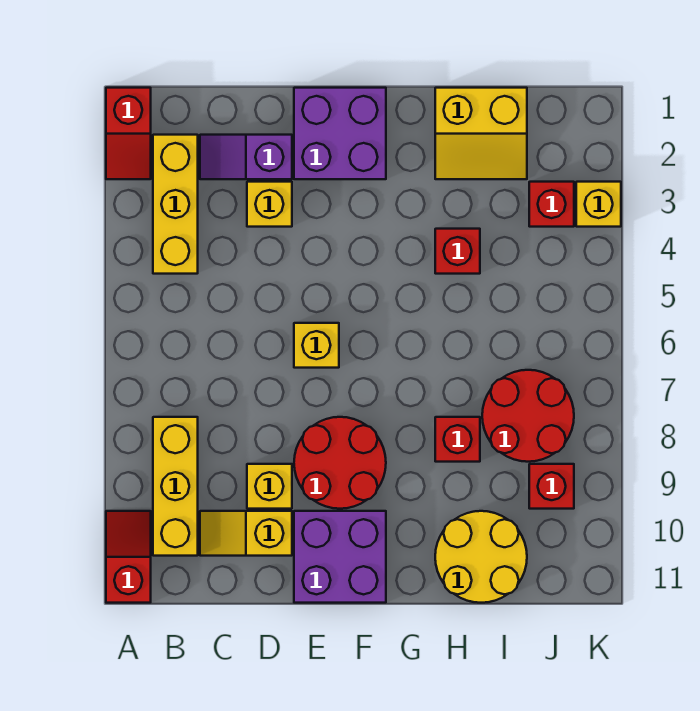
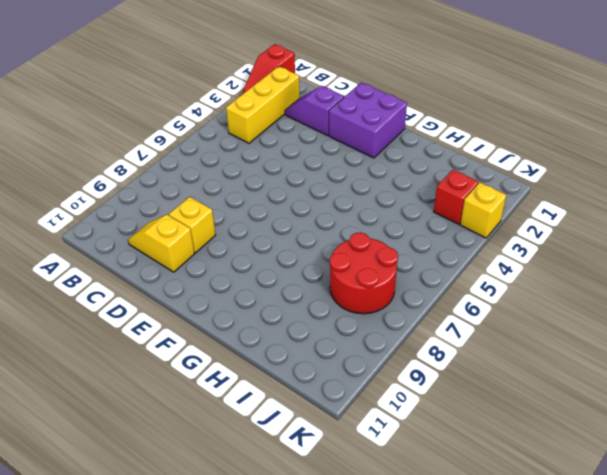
none -> red slope A10:A11 level 1 top 11
none -> yellow brick B8:B10 level 1
none -> yellow brick D3 level 1

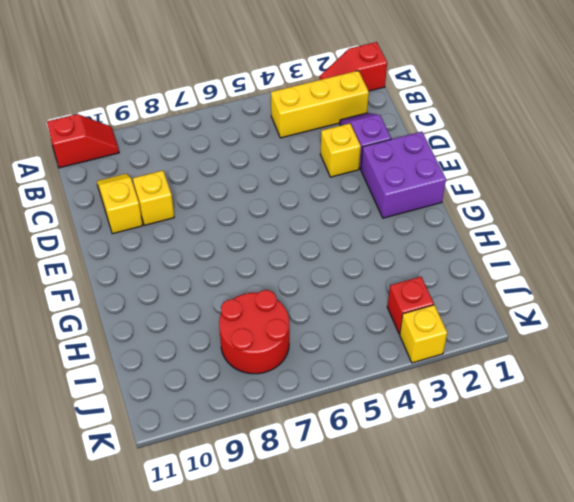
none -> yellow brick B8:B10 level 1
none -> yellow brick E6 level 1
none -> red round brick E8:F9 level 1

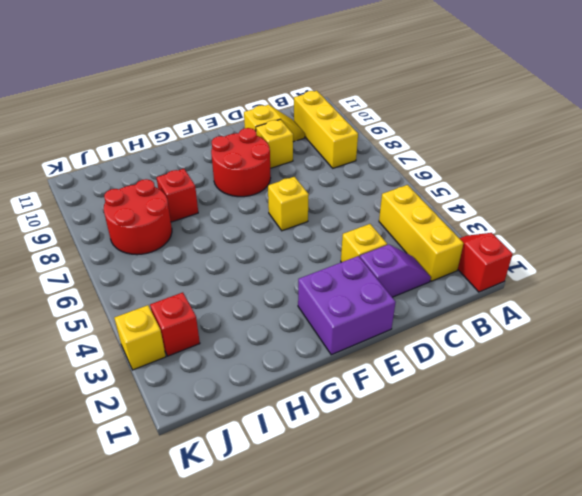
none -> red slope A10:A11 level 1 top 11
none -> purple brick E10:F11 level 1
none -> yellow slope H1:I2 level 1 top 1

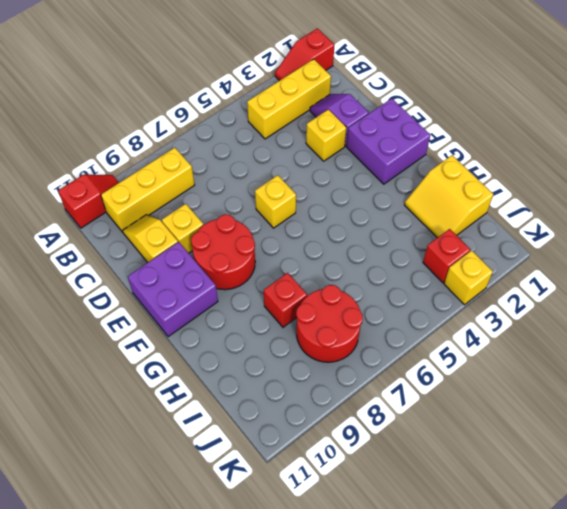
none -> red brick H4 level 1
none -> yellow round brick H10:I11 level 1
none -> red brick J9 level 1

